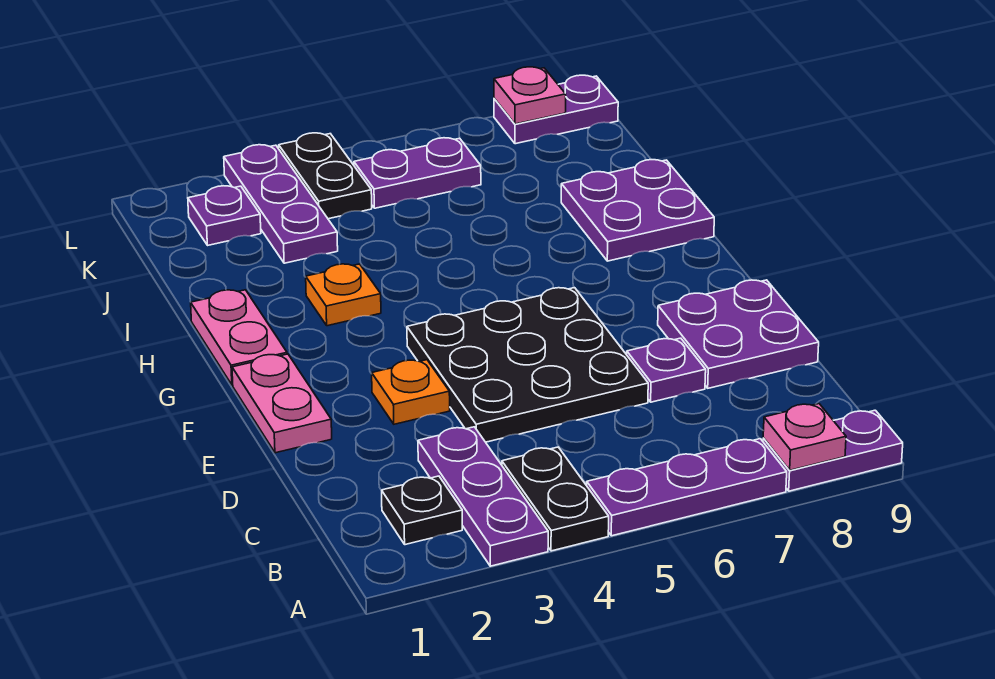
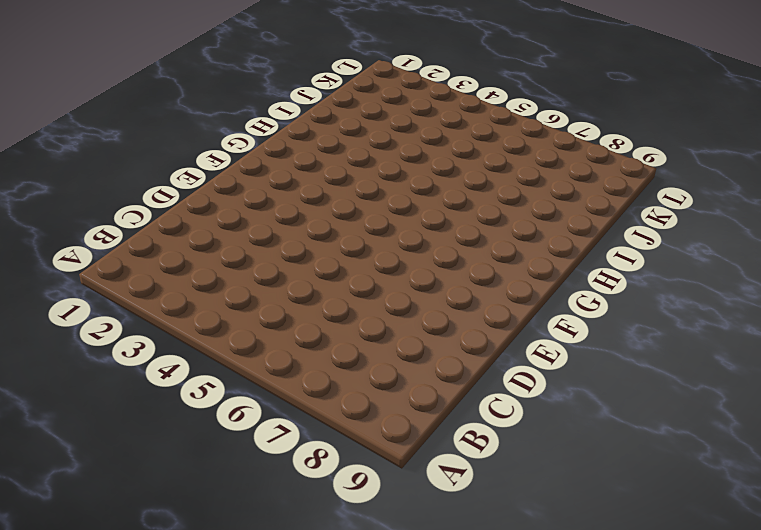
none -> purple plate A3:C3 level 1
none -> black plate A4:B4 level 1
none -> purple plate A5:A7 level 1

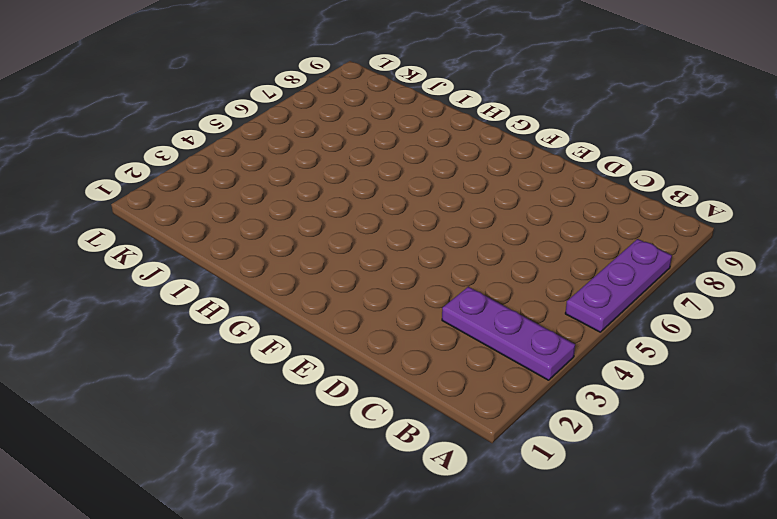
none -> black plate A4:B4 level 1
none -> purple plate A8:A9 level 1
none -> black plate B2 level 1

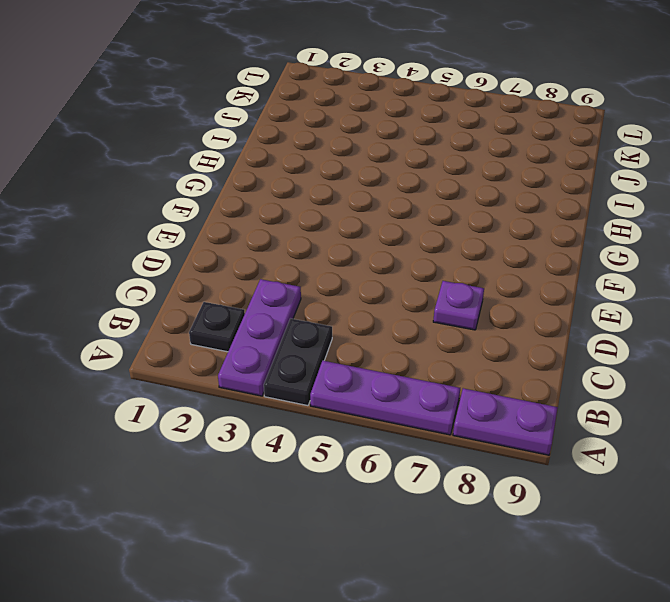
none -> black plate D4:F6 level 1
none -> purple plate D8:E9 level 1
none -> pink plate E1:F1 level 1

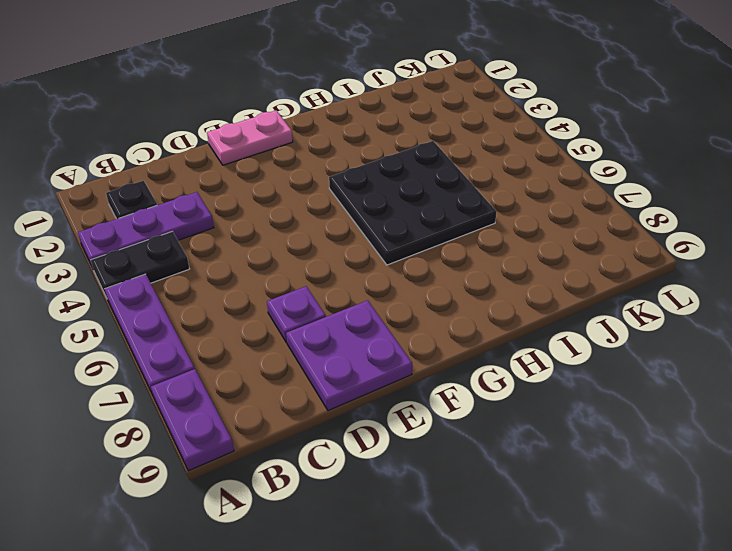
black plate G4:I6 level 1 -> black plate D4:F6 level 1
none -> orange plate E3 level 1
none -> pink plate G1:H1 level 1
none -> orange plate H3 level 1

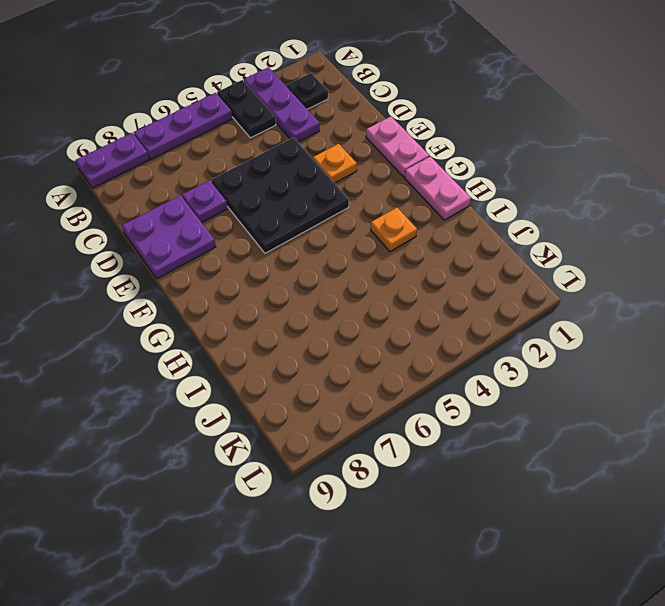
none -> purple plate H8:I9 level 1
none -> purple plate J3:L3 level 1
none -> purple plate K2 level 1

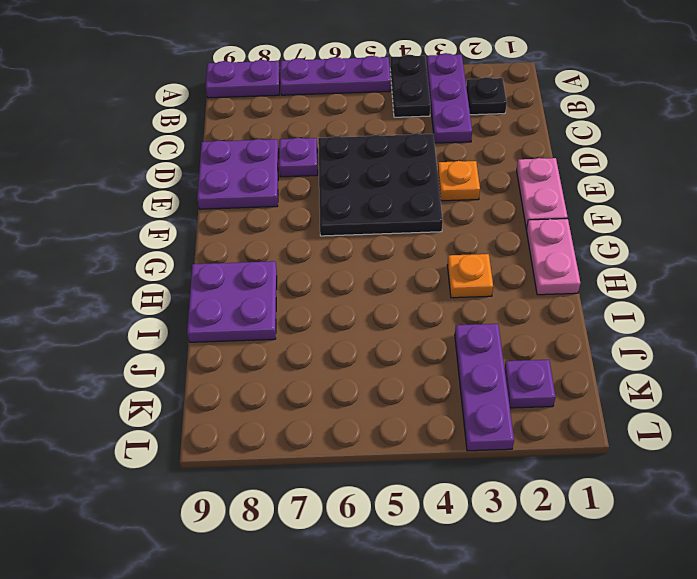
none -> black plate K4:L4 level 1
none -> purple plate K5:K6 level 1
none -> purple plate L8:L9 level 1

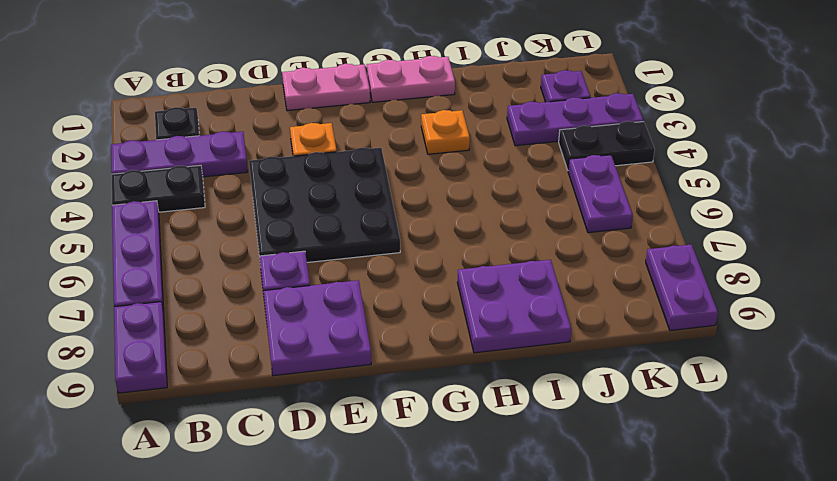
none -> pink plate A8 level 2
none -> pink plate L8 level 2

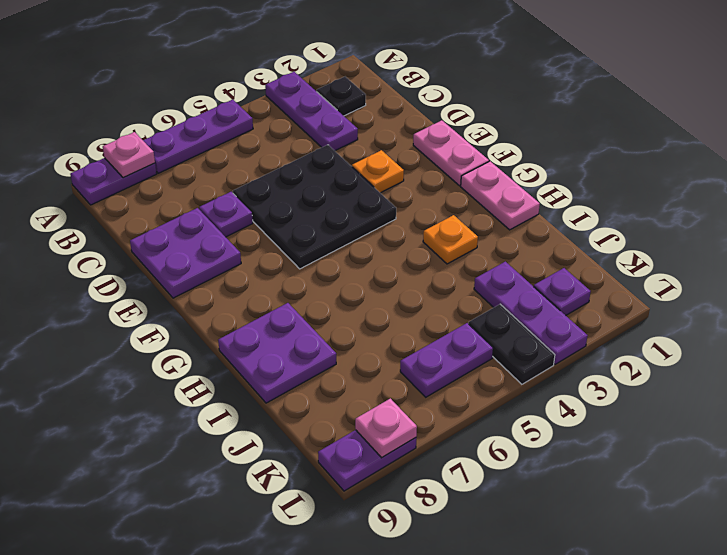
none -> black plate A4:B4 level 1

